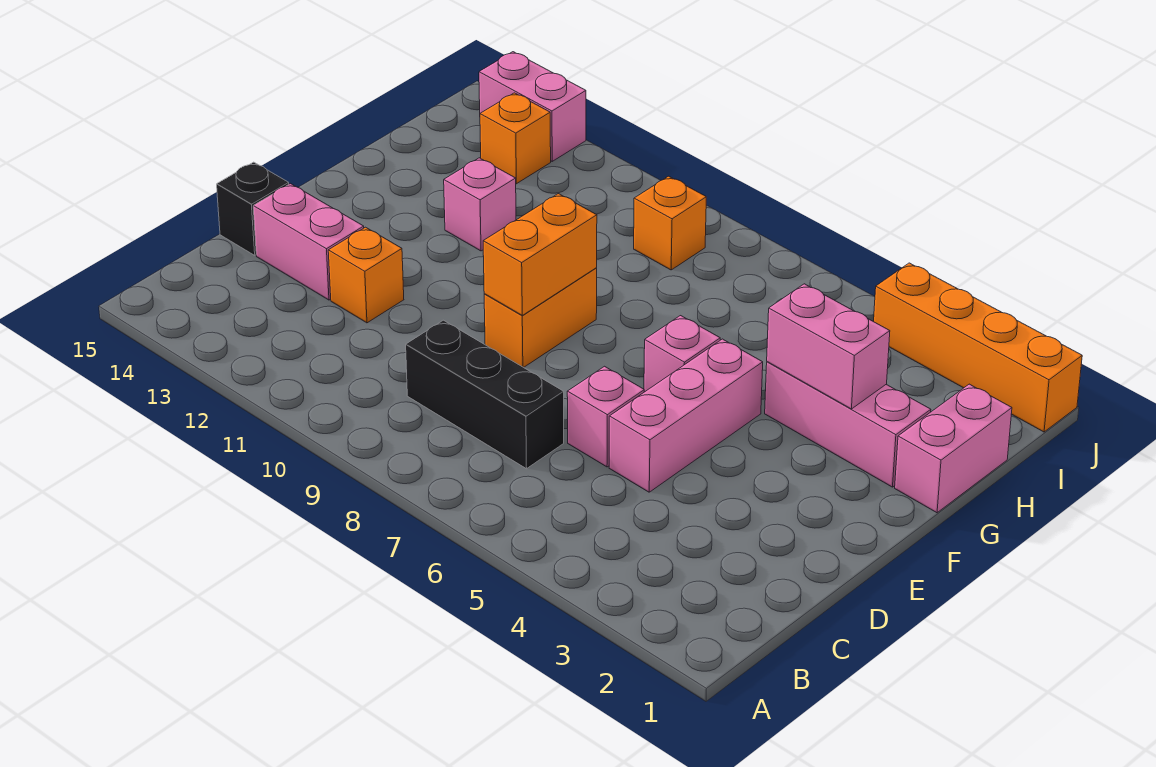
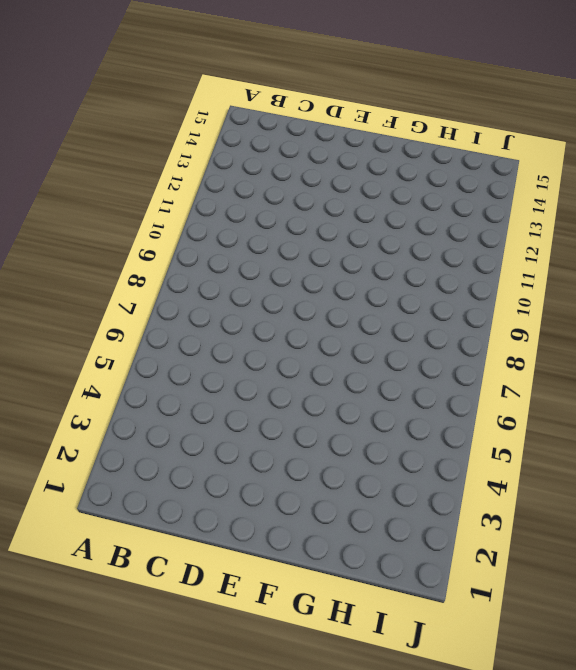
none -> black brick C7:C9 level 1
none -> pink brick D5:F5 level 1
none -> pink brick D6 level 1

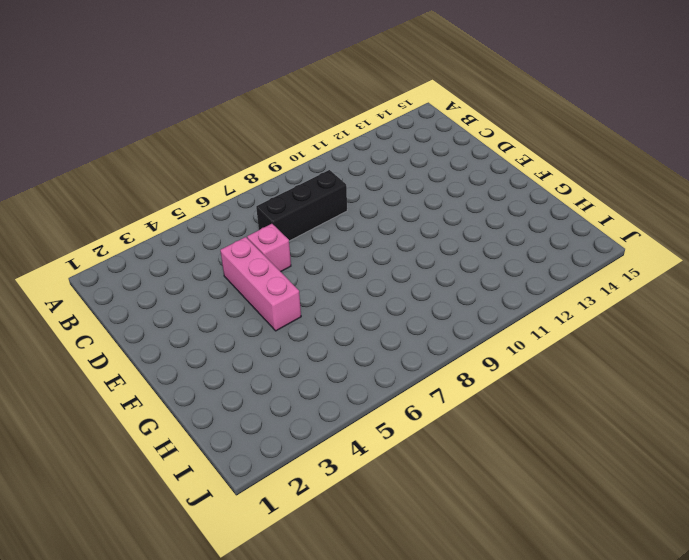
none -> orange brick D12 level 1
none -> pink brick D13:D14 level 1
none -> black brick D15 level 1

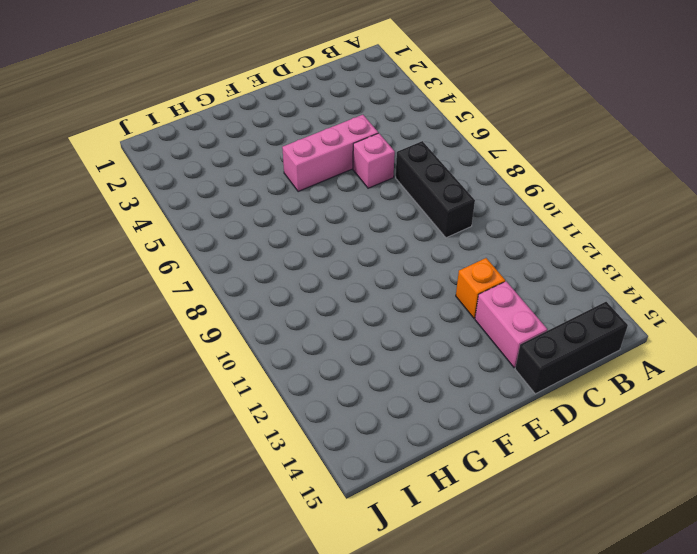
black brick B15:D15 level 1 -> black brick D15 level 1
none -> orange brick E9:F9 level 1
none -> pink brick F6 level 1
none -> pink brick G1:H1 level 1

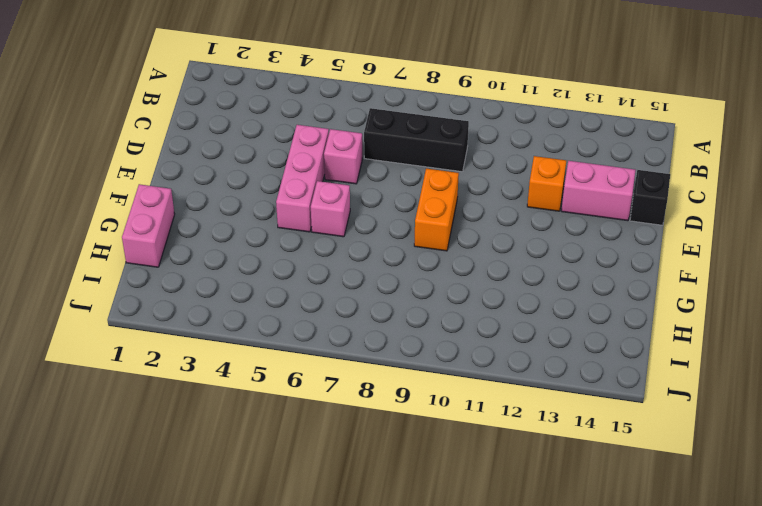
none -> pink brick G2:G4 level 1
none -> pink brick G12 level 1
none -> orange brick I9 level 1

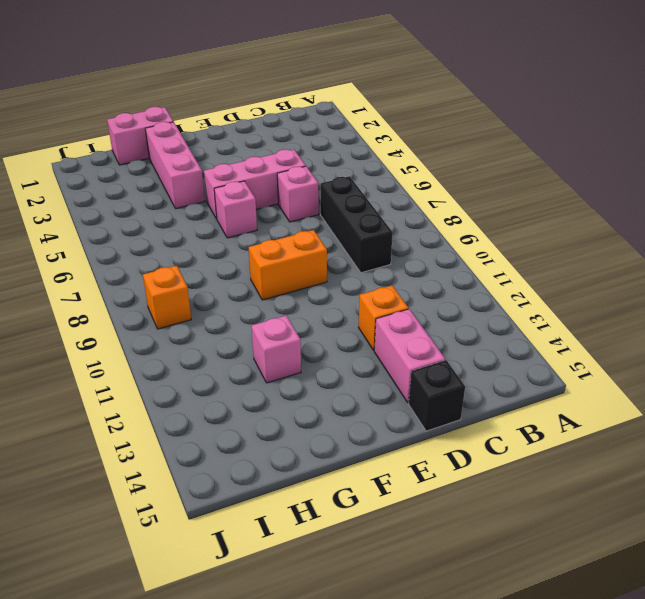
none -> orange brick I13 level 1
none -> orange brick J1:J4 level 1
none -> pink brick J13:J14 level 1

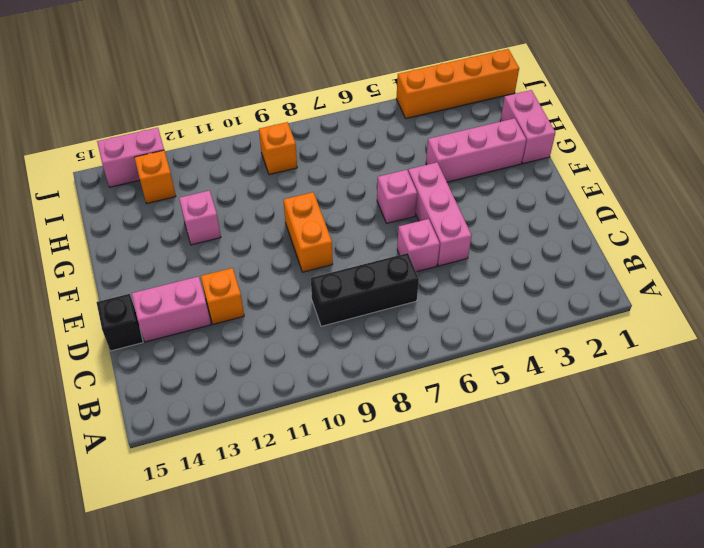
none -> orange brick E9:F9 level 2
none -> pink brick G3:G4 level 2

